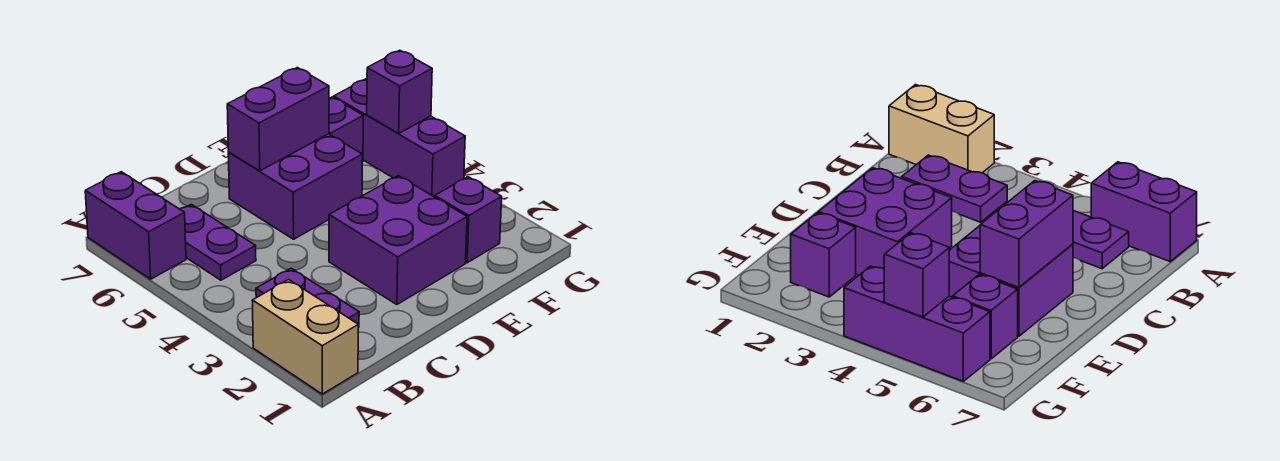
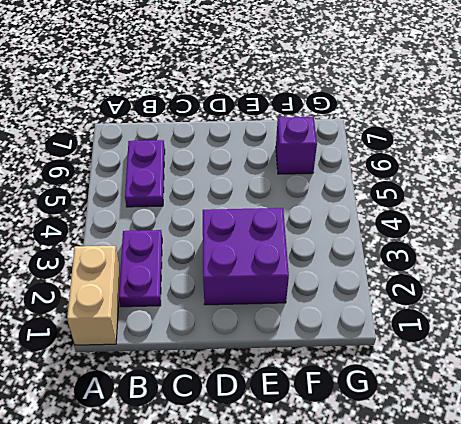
none -> purple brick A6:A7 level 1
none -> purple brick D5:E6 level 1

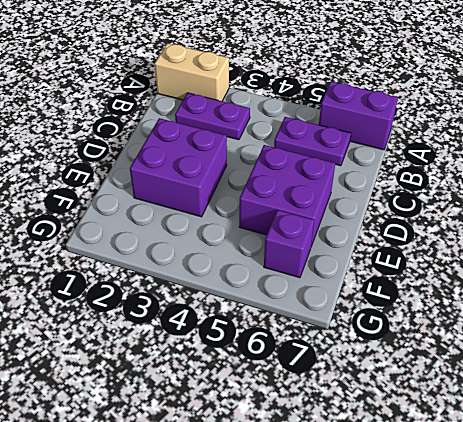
none -> purple brick F2 level 1
none -> purple brick G4:G6 level 1

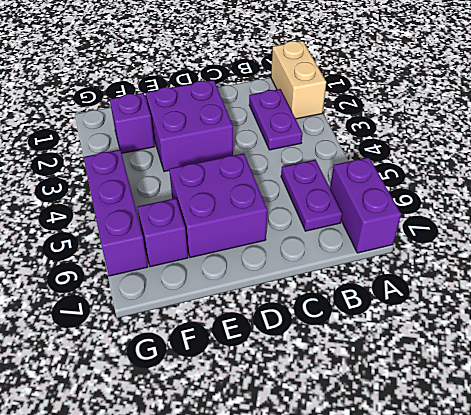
none -> purple brick D6:E6 level 2
none -> purple brick G5 level 2

